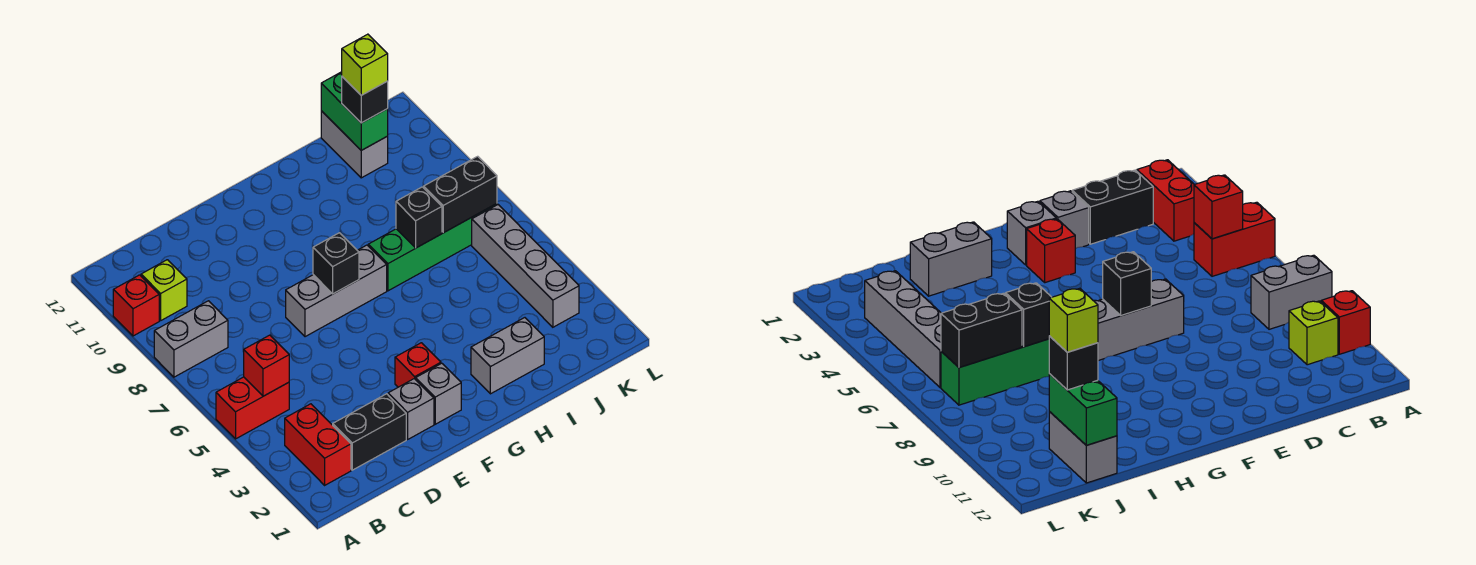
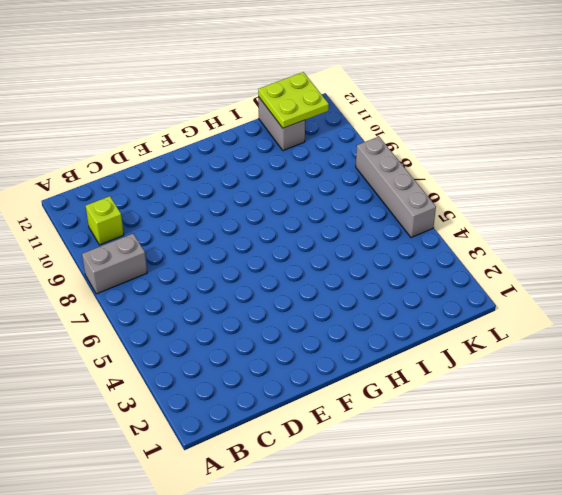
lime plate J11:K12 level 2 -> green brick J11:J12 level 2
grey brick L5:L8 level 1 -> grey brick K3:K6 level 1
none -> red brick A5:B5 level 1
none -> red brick A10 level 1
none -> red brick B2:B3 level 1

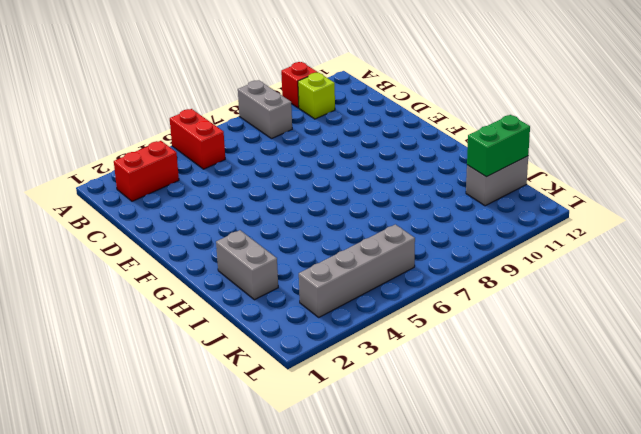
none -> black brick C2:D2 level 1
none -> grey brick E2 level 1
none -> grey brick E7:G7 level 1

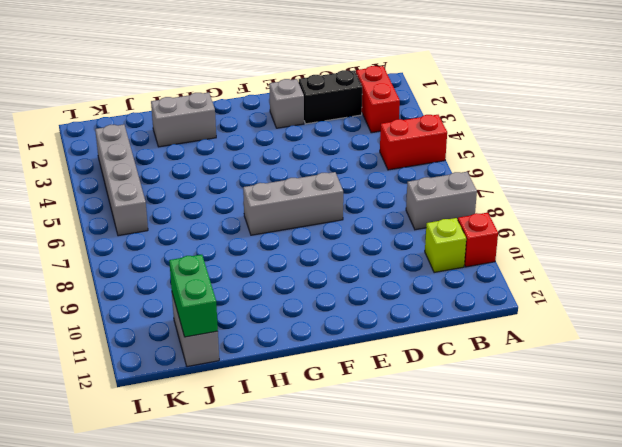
none -> grey brick F2 level 1
none -> red brick F3 level 1
none -> green brick H7:K7 level 1

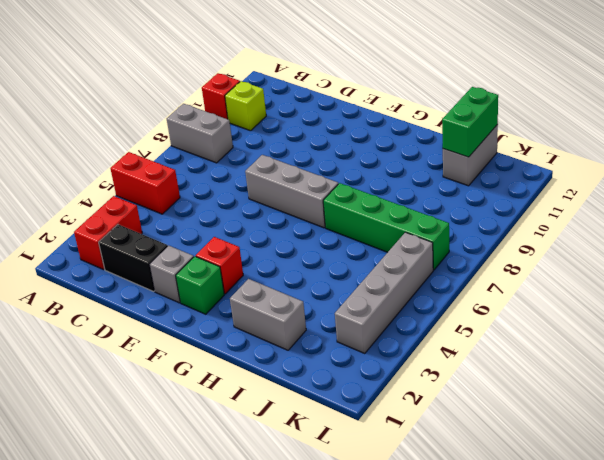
green brick F2 level 1 -> grey brick F2 level 1
none -> red brick B5 level 2
none -> black brick F7 level 2
none -> black brick I7 level 2

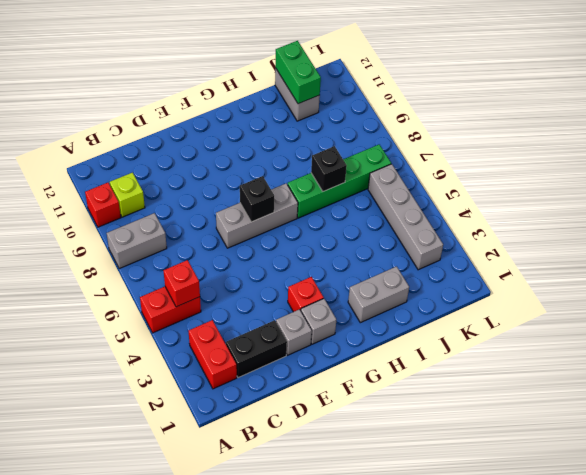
none -> black brick J7:K7 level 2
none -> black brick J11 level 3
none -> lime brick J11 level 4

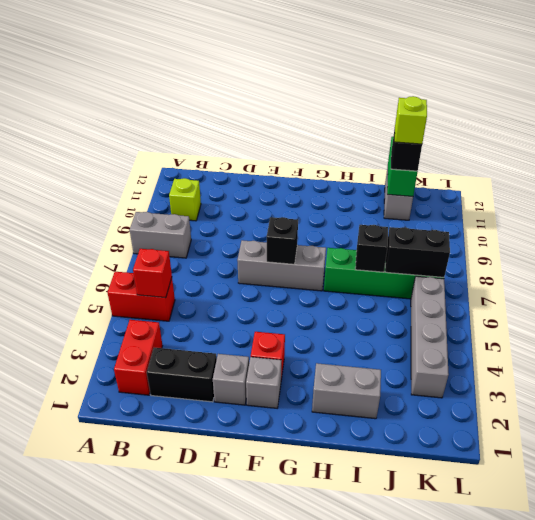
none -> red brick A10 level 1

